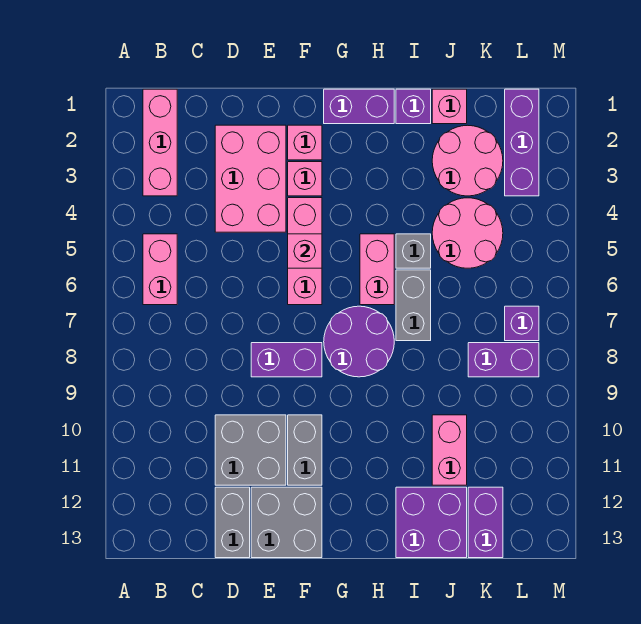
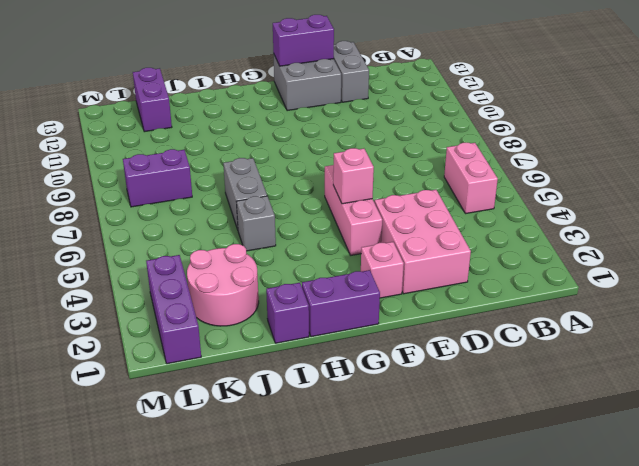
purple brick E13:F13 level 2 -> purple brick E8:F8 level 1
none -> pink brick B1:B3 level 1
none -> grey brick D10:E11 level 1
none -> pink brick F3 level 1

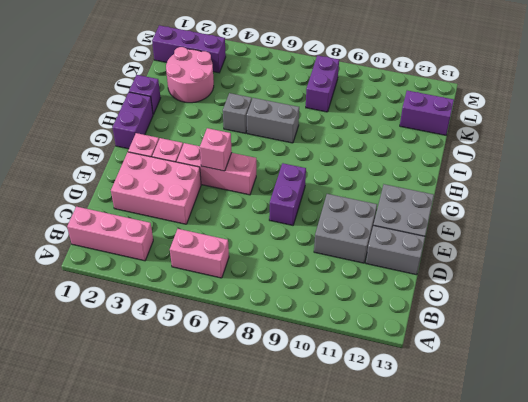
none -> grey brick F10:F11 level 1
none -> purple round brick G7:H8 level 1
none -> pink brick H5:H6 level 1

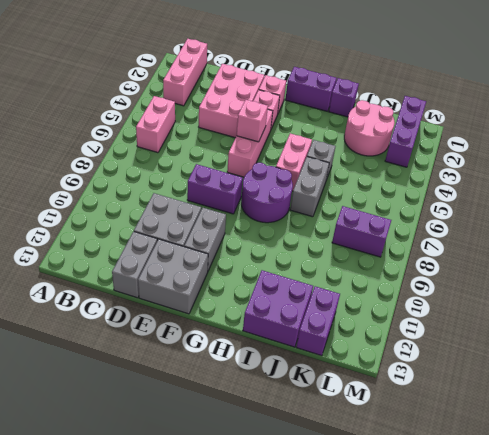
none -> pink brick J1 level 1
none -> pink round brick J4:K5 level 1
none -> pink brick J10:J11 level 1

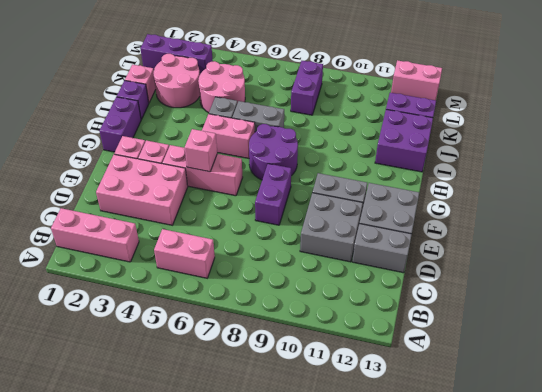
pink brick M12:M13 level 1 -> pink brick J10:J11 level 1
none -> purple brick L7 level 1

